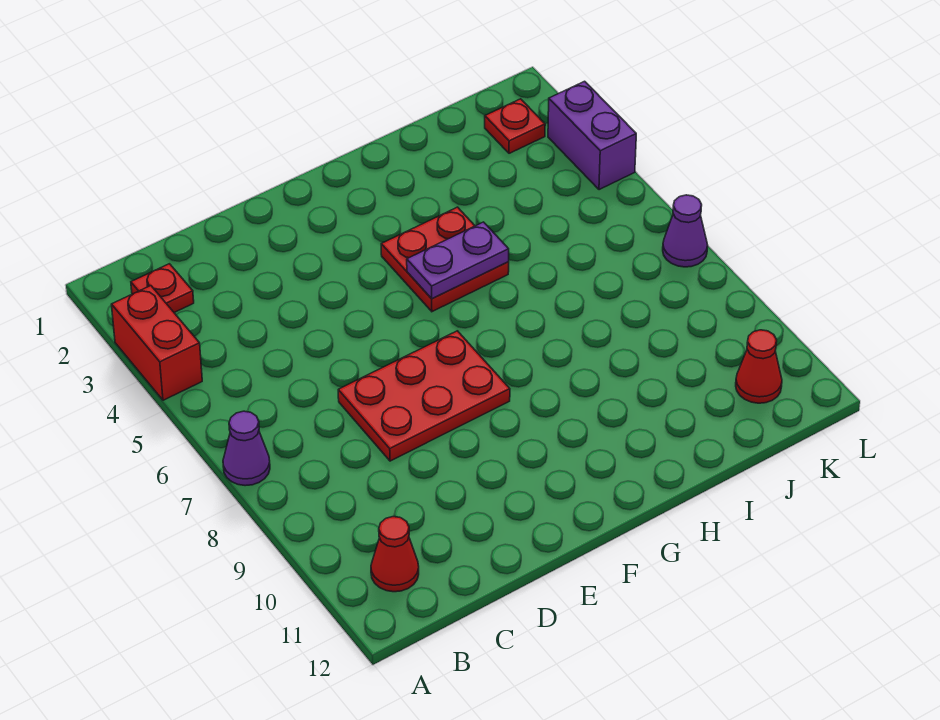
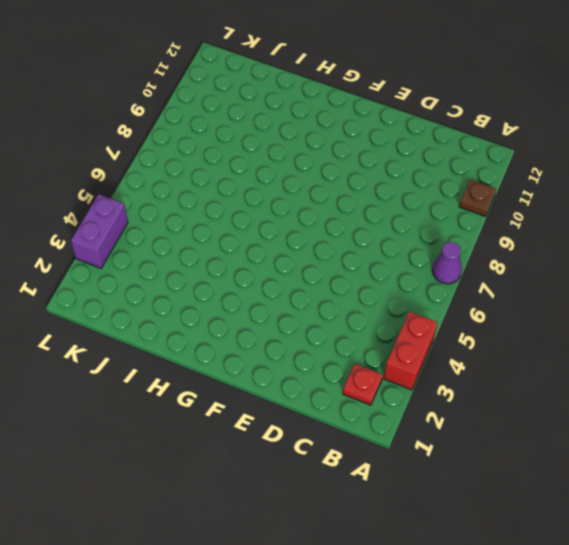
brown plate A10 level 1 -> none
none -> red cone B11 level 1
none -> red plate D7:F8 level 1

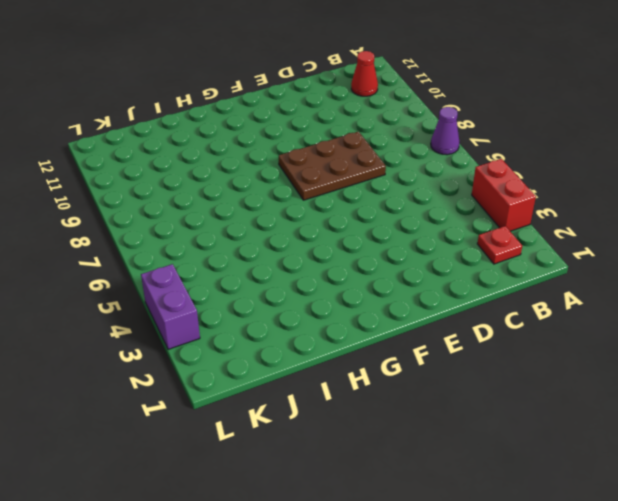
brown plate D7:F8 level 1 -> red plate D7:F8 level 1
none -> red plate G4:H5 level 1
none -> red plate K2 level 1

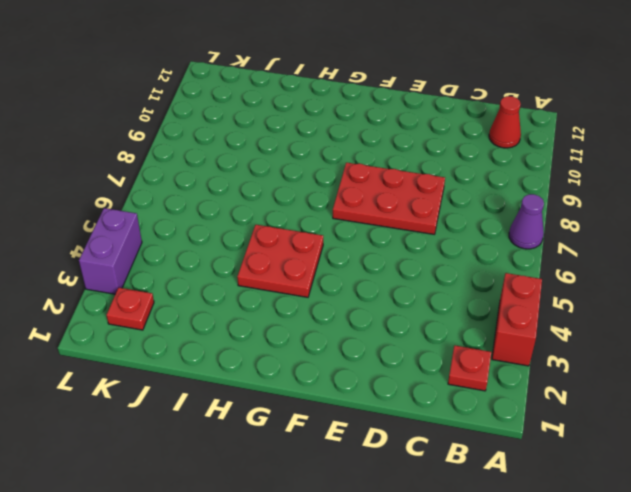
none -> red cone K11 level 1
none -> purple cone L7 level 1

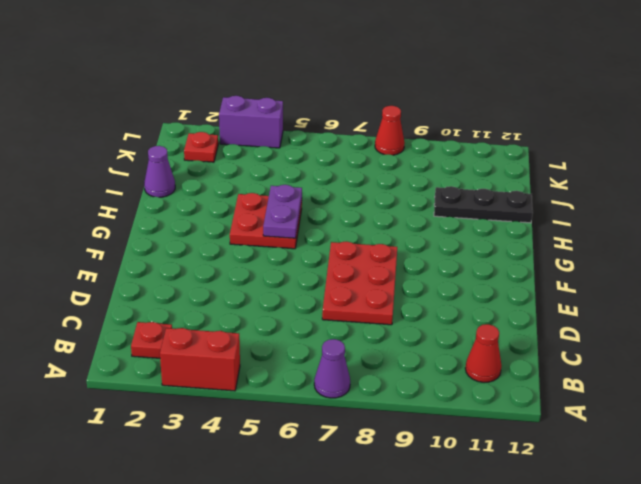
purple cone I1 level 1 -> purple cone L7 level 1
black plate I10:I12 level 1 -> none
red cone L8 level 1 -> red cone K11 level 1

